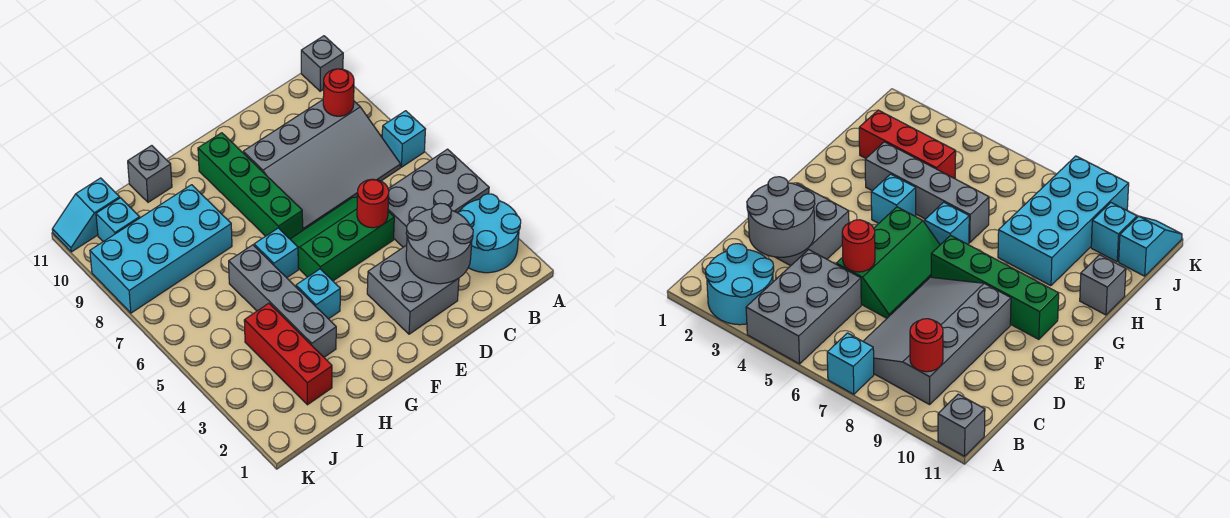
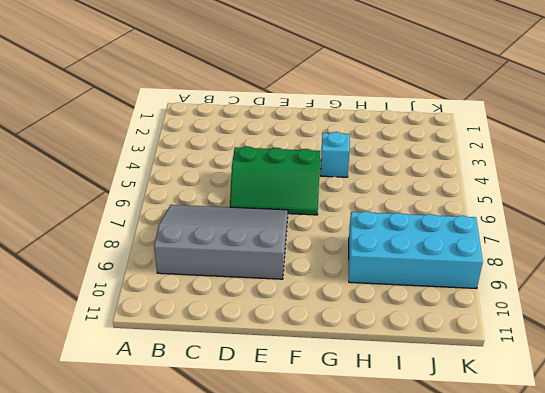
none -> cyan round brick A2:B3 level 1
none -> grey brick A4:C5 level 1
none -> cyan brick A7 level 1

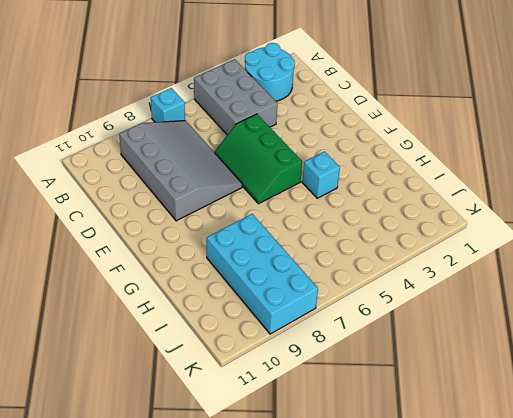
none -> grey brick A11 level 1
none -> grey brick D2:E3 level 1
none -> green brick F7:F10 level 1

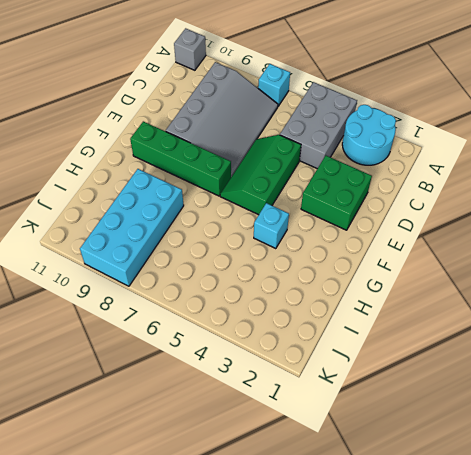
green brick D2:E3 level 1 -> grey brick D2:E3 level 1
none -> cyan brick G6 level 1
none -> grey brick H3:H6 level 1
none -> grey brick H11 level 1

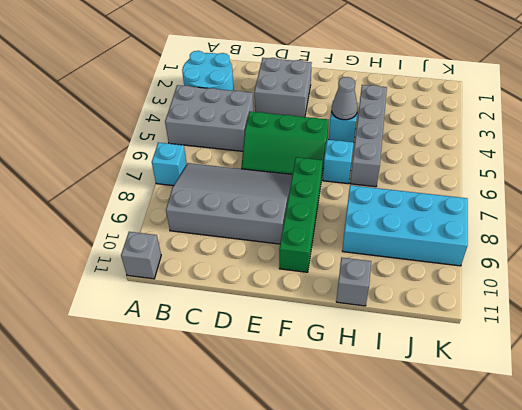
grey cone G4 level 2 -> none
none -> red brick I2:I4 level 1
none -> cyan brick J10 level 1
none -> cyan slope J11:K11 level 1 top J

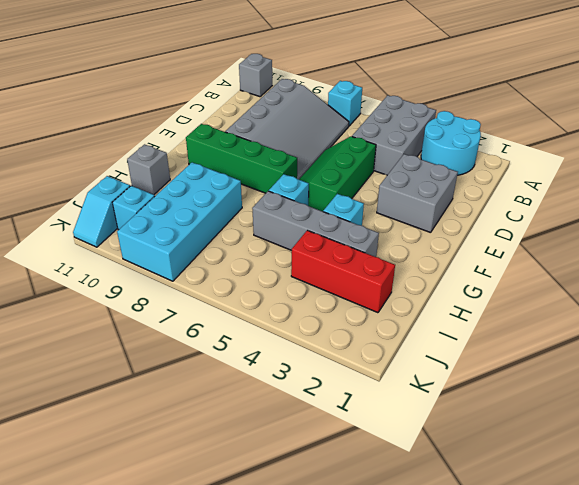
none -> red round brick B9 level 2
none -> grey round brick C2:D3 level 2
none -> red round brick D5 level 2

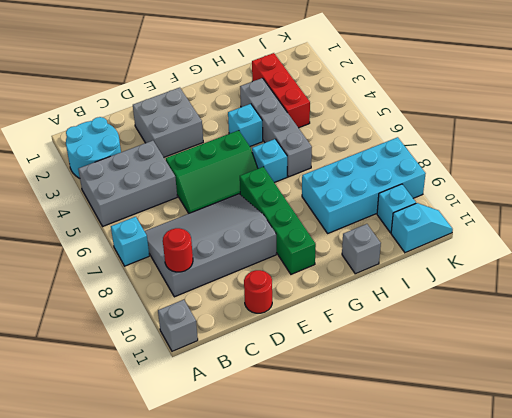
red round brick D11 level 1 -> red round brick D5 level 2
none -> grey round brick C2:D3 level 2

